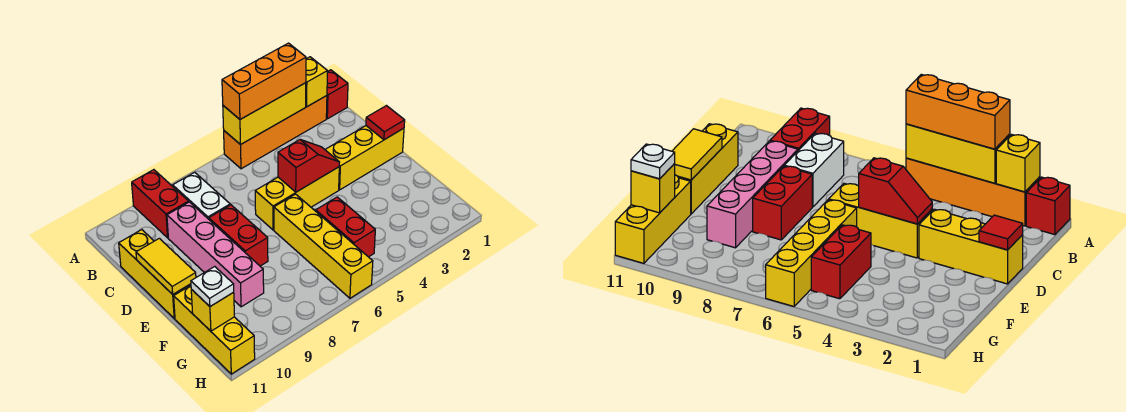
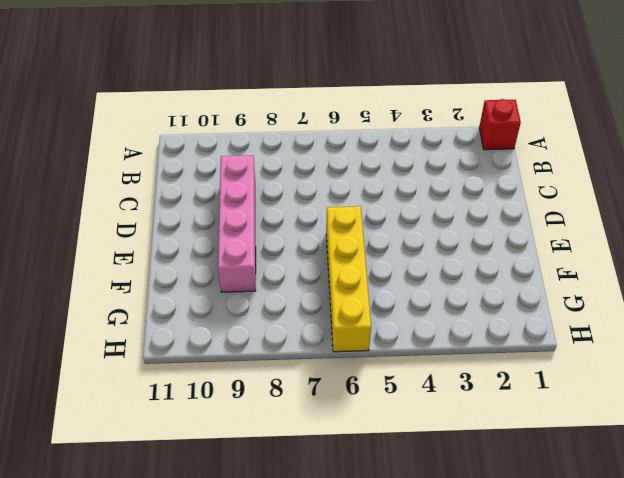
none -> orange brick A2:A5 level 1
none -> red brick A9:B9 level 1
none -> white brick B8:C8 level 1

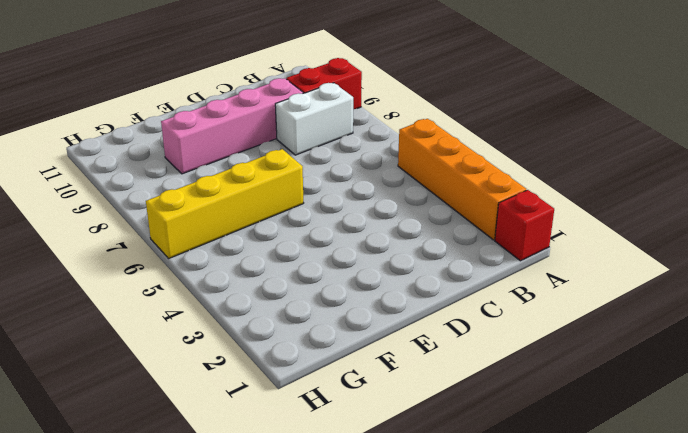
none -> yellow brick C11:E11 level 1
none -> yellow brick D1:D3 level 1
none -> yellow brick D4:D6 level 1

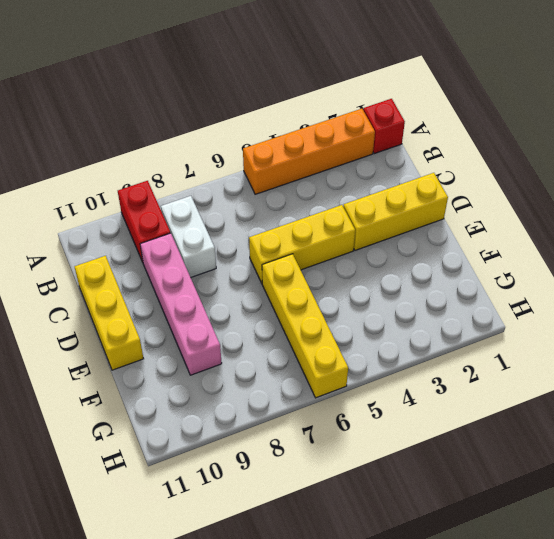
none -> red brick D8:E8 level 1
none -> red brick F5:G5 level 1
none -> yellow brick F11:H11 level 1

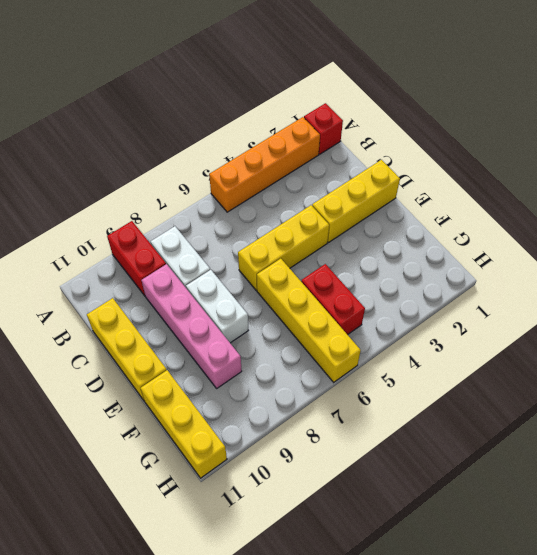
white brick D8:E8 level 1 -> red brick D8:E8 level 1
none -> yellow brick A2 level 2
none -> yellow brick A3:A5 level 2
none -> red tile D1 level 2

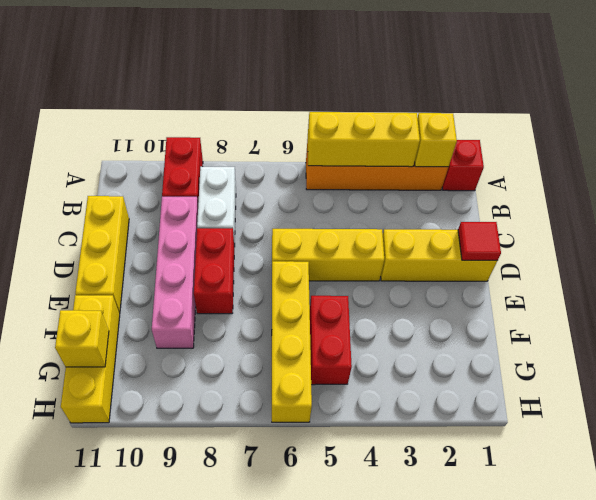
none -> red slope D4:D5 level 2 top 5
none -> yellow tile D11:E11 level 2
none -> orange brick A3:A5 level 3

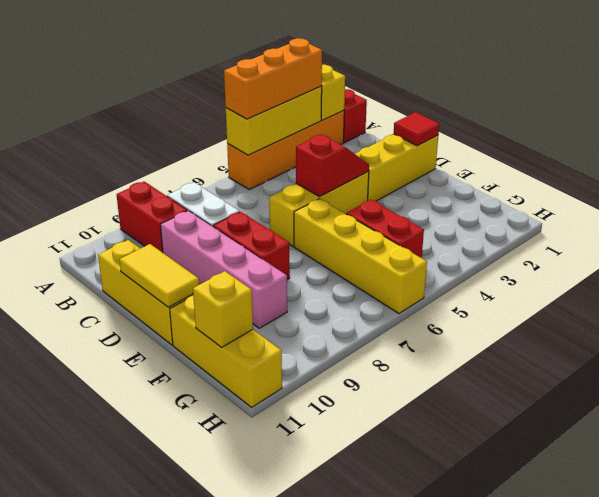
none -> white plate G11 level 3

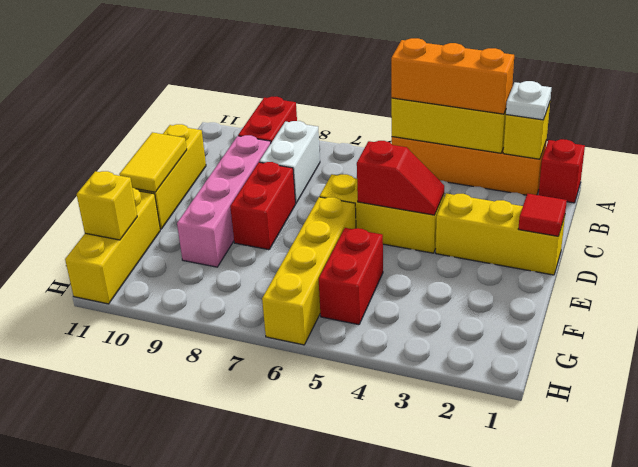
white plate A2 level 3 -> white plate G11 level 3

